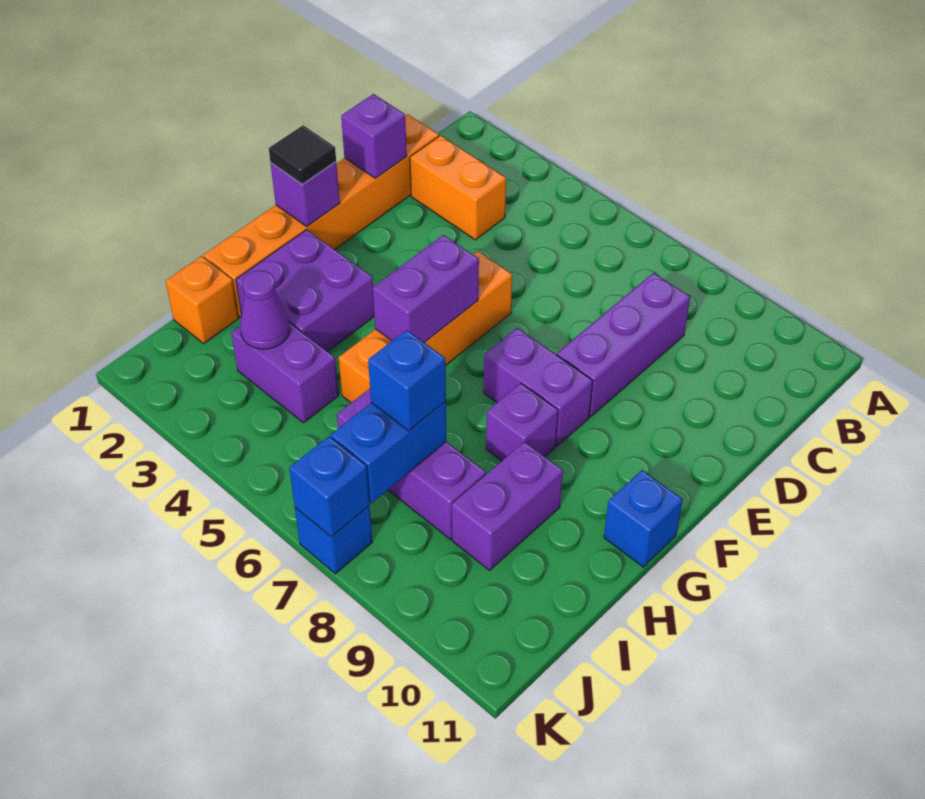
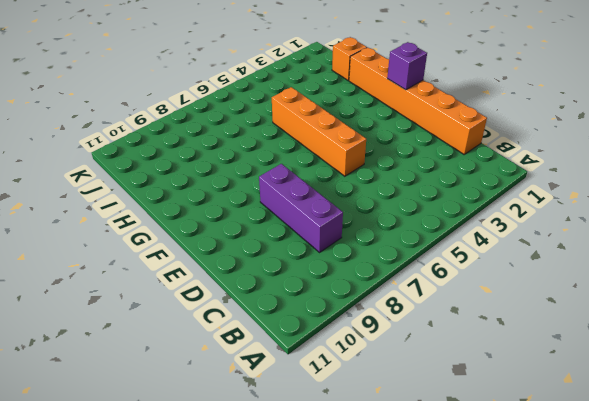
none -> orange brick C2:C3 level 1
none -> purple brick F7:F8 level 1
none -> purple brick G2:H3 level 1

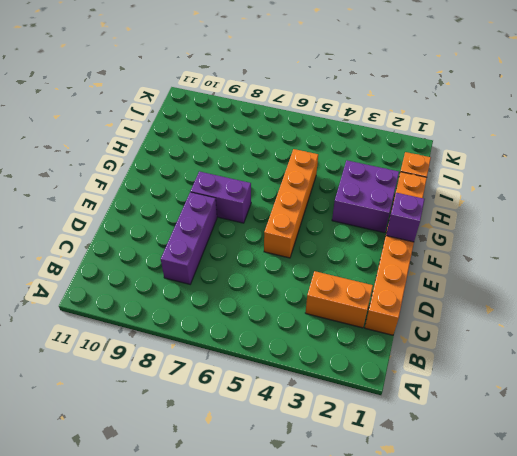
none -> purple brick G8 level 1
none -> blue brick G11 level 1
none -> purple brick H9:I9 level 1

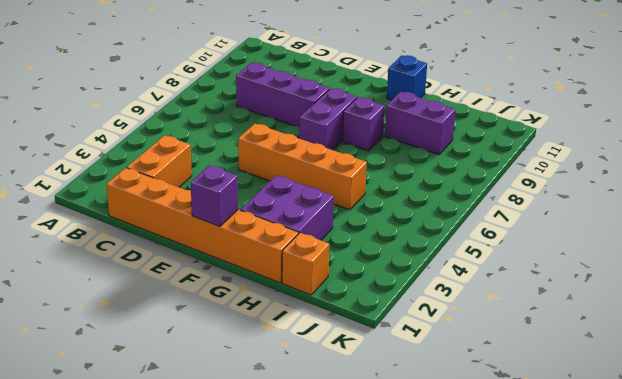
none -> purple brick I3:I4 level 1
none -> purple brick I6:I8 level 1
none -> blue brick K7 level 1

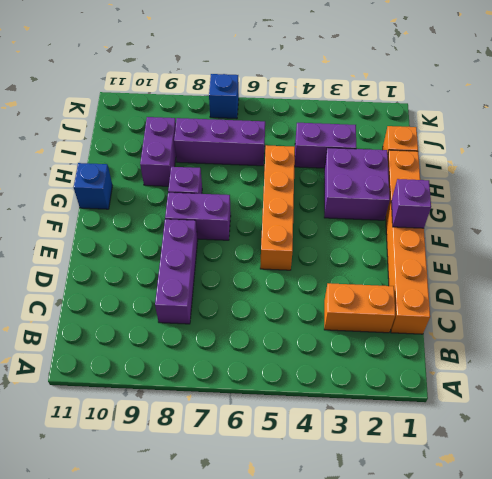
none -> purple brick D1 level 2
none -> purple brick F5:G5 level 2
none -> purple cone I3 level 2

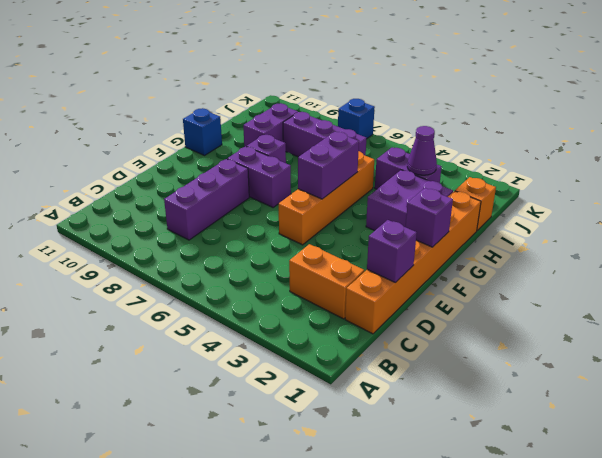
none -> blue brick I7:J7 level 2
none -> blue brick K7 level 2
none -> black tile F1 level 3

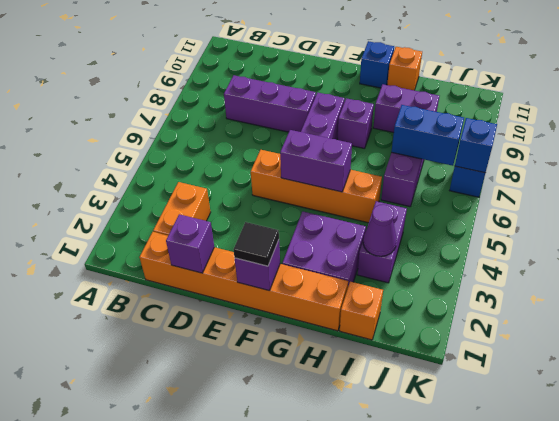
orange brick H11 level 1 -> none
none -> blue brick I7 level 3

